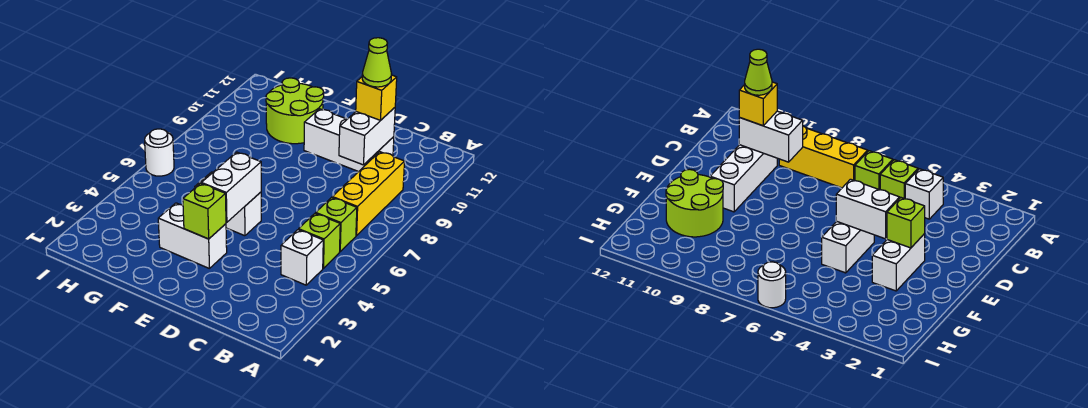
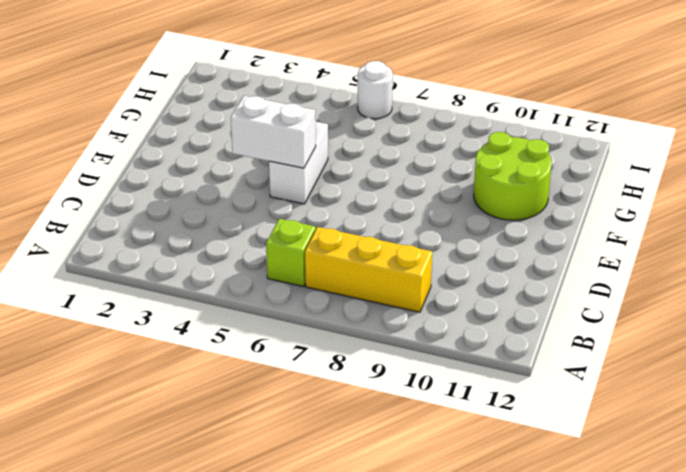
none -> white brick B4 level 1
none -> lime brick B5 level 1
none -> white brick C10:E10 level 1

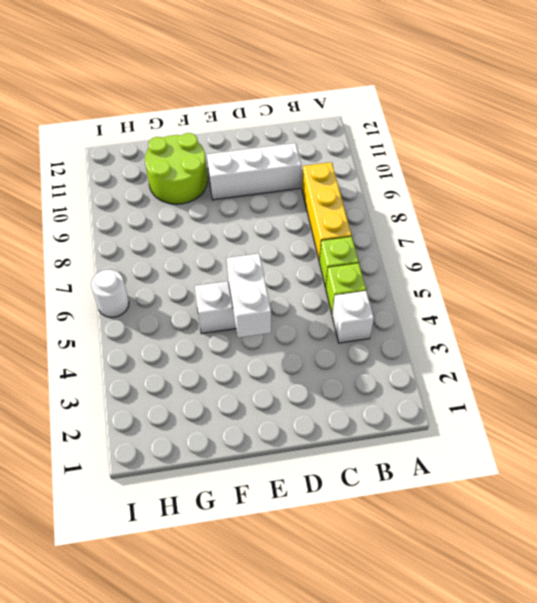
none -> white brick E3:F3 level 1
none -> white brick C9:C10 level 2
none -> lime brick E3 level 2

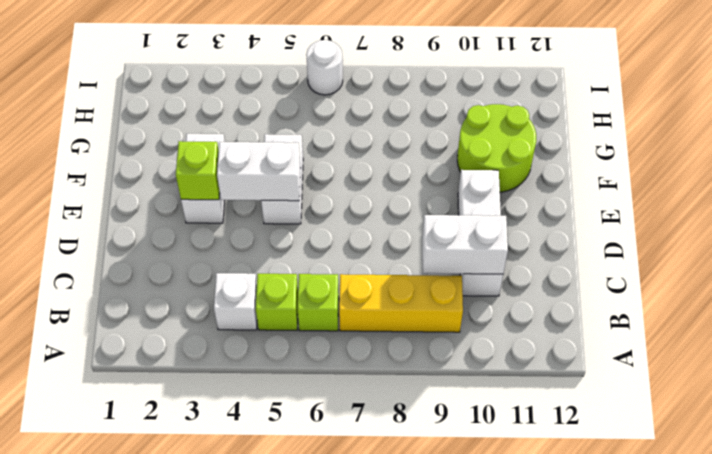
none -> yellow brick C10 level 3
none -> lime cone C10 level 4

